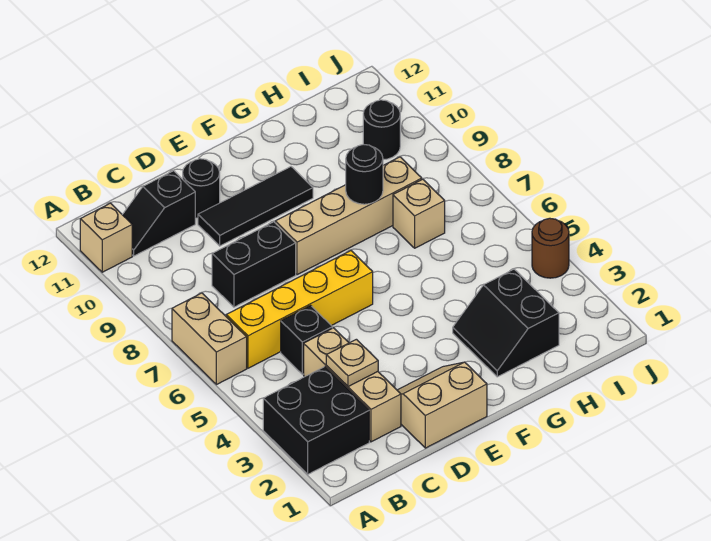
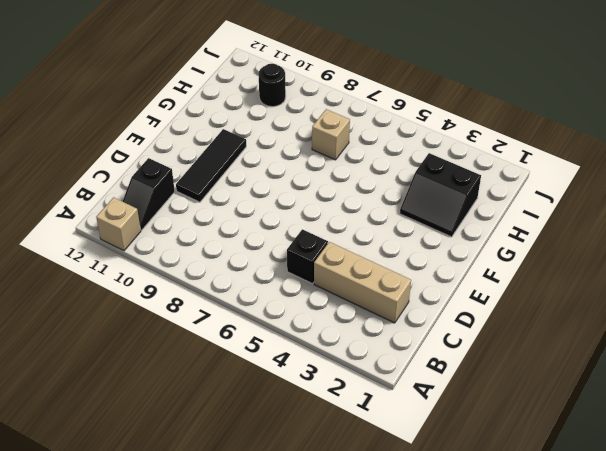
none -> black brick A2:B3 level 1
none -> tan brick A6:A7 level 1
none -> yellow brick B6:E6 level 1

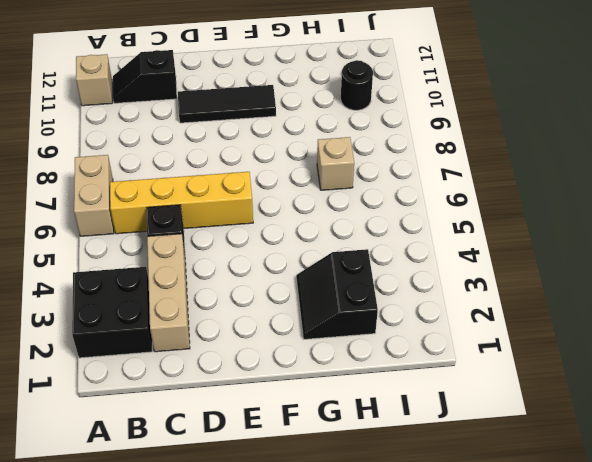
none -> black brick C8:D8 level 1
none -> tan slope D1:E2 level 1 top 1
none -> black round brick D11 level 1

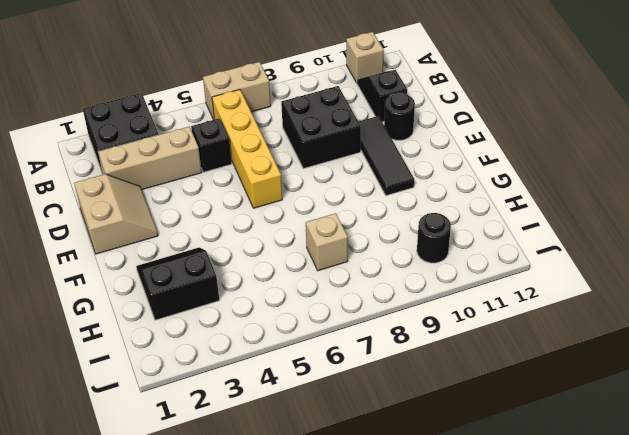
black brick C8:D9 level 1 -> black brick C8:D8 level 1
none -> tan brick E8:H8 level 1
none -> brown round brick J4 level 1
none -> tan plate C3 level 2

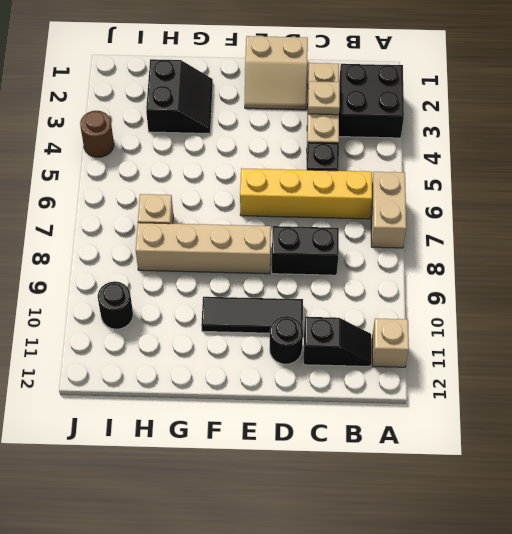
none -> black round brick G8 level 2

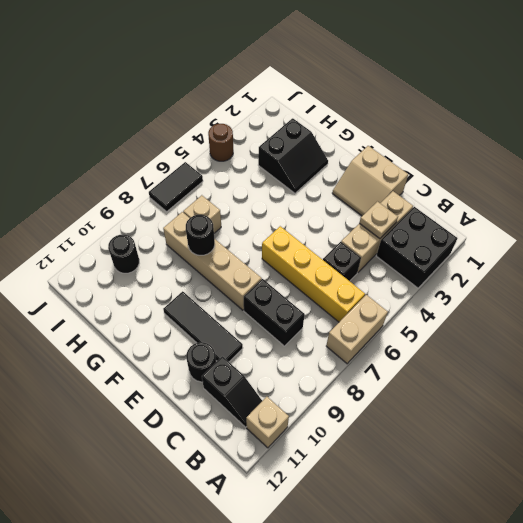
black tile J6:J7 level 1 -> none

